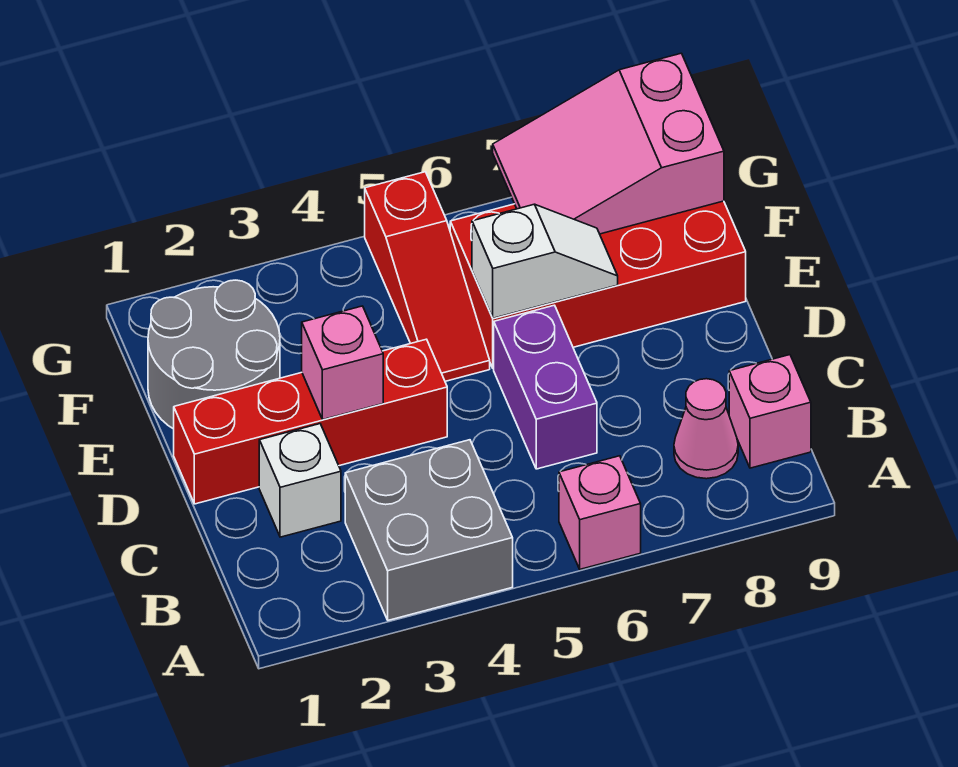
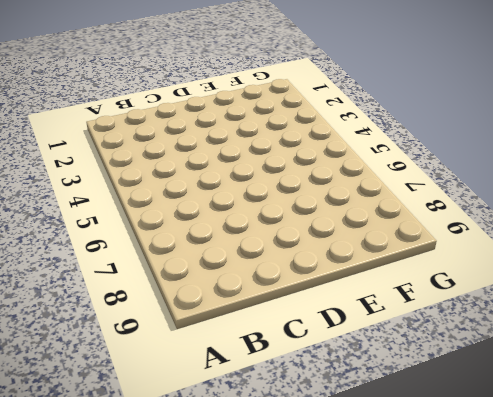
none -> grey brick A3:B4 level 1
none -> pink brick A6 level 1
none -> pink cone B8 level 1

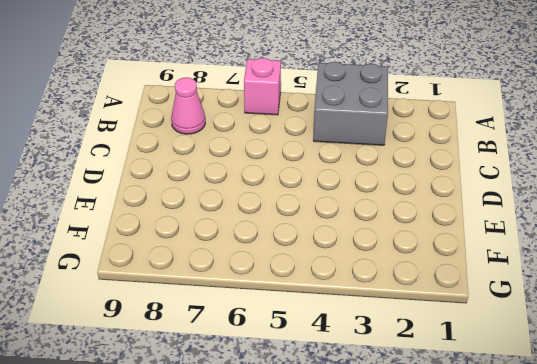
none -> pink brick B9 level 1
none -> white brick C2 level 1
none -> purple brick C6:D6 level 1

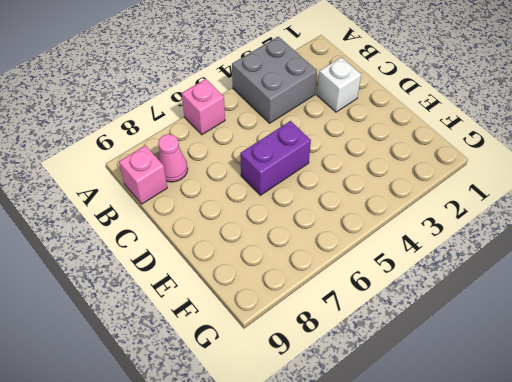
purple brick D5:D6 level 1 -> purple brick C6:D6 level 1
none -> red brick D1:D4 level 1
none -> grey round brick E1:F2 level 1
none -> red slope E5:G5 level 1 top G

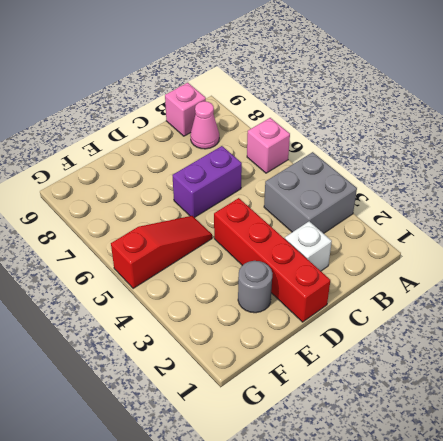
grey round brick E2 level 1 -> grey round brick E1:F2 level 1
none -> red brick E6:F9 level 1
none -> pink brick D3 level 2
none -> white slope E6:E7 level 2 top 6

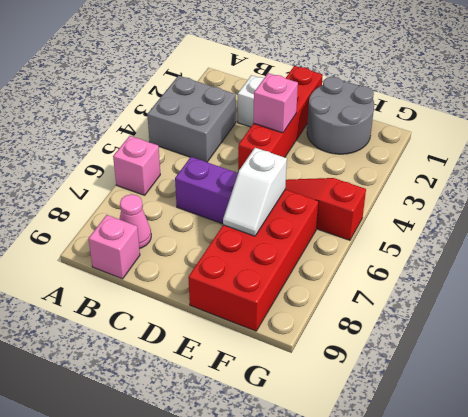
none -> pink slope F7:G9 level 2 top 9

